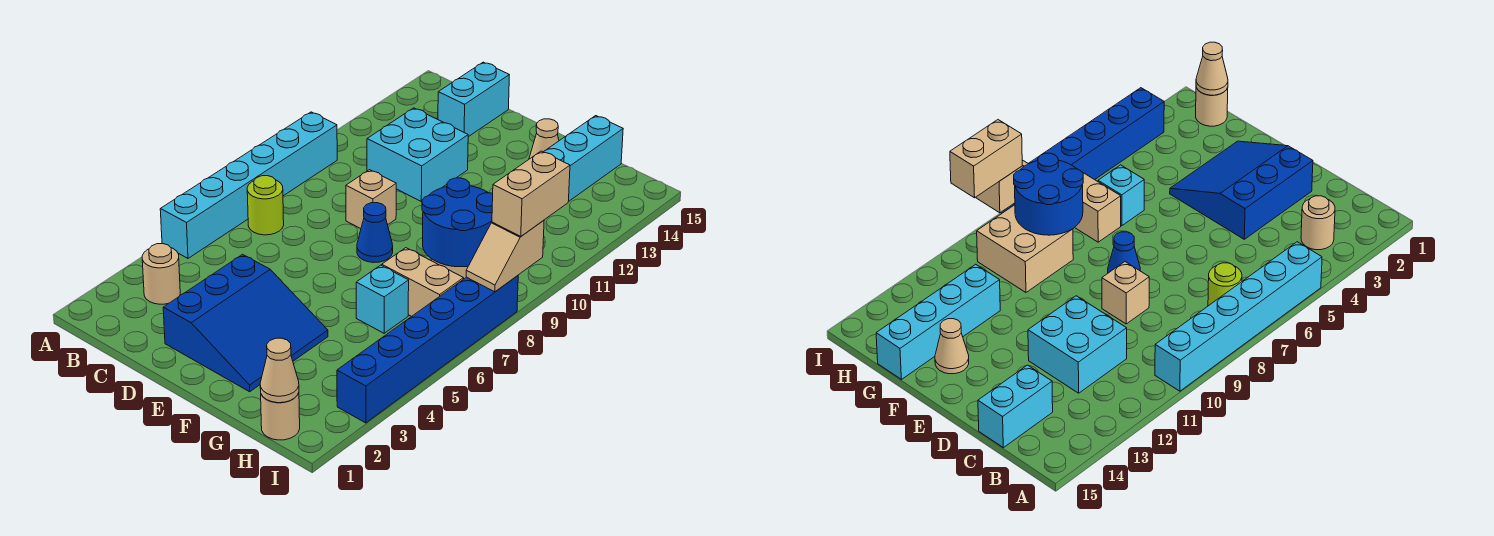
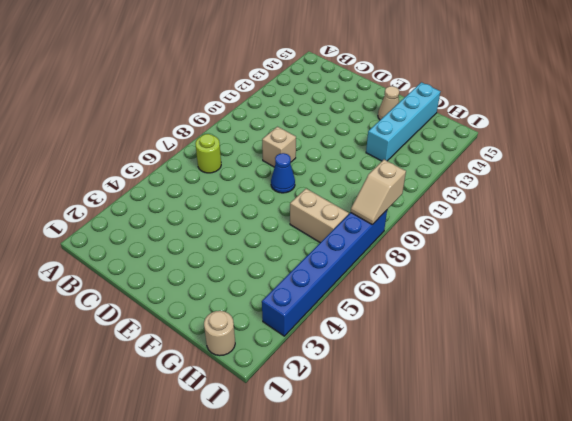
none -> cyan brick A5:A10 level 1
none -> tan round brick B3 level 1
none -> cyan brick C11:D12 level 1

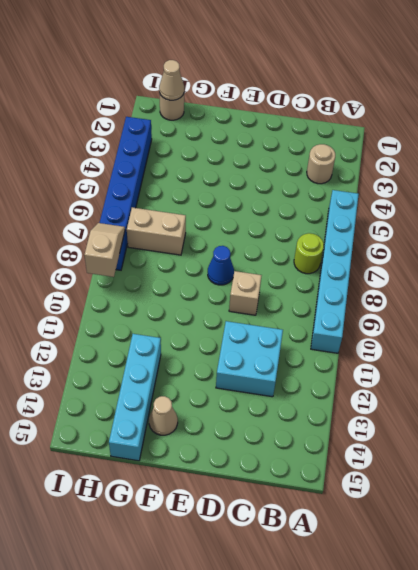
none -> cyan brick C14:C15 level 1
none -> blue slope D2:F4 level 1 top D
none -> cyan brick G6 level 1

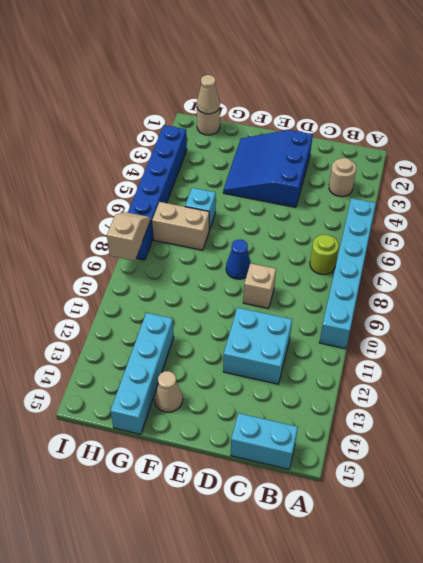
cyan brick B15:C15 level 1 -> cyan brick C14:C15 level 1
none -> tan brick G9:H10 level 1
none -> blue round brick G8:H9 level 2
none -> tan brick I9:I10 level 3

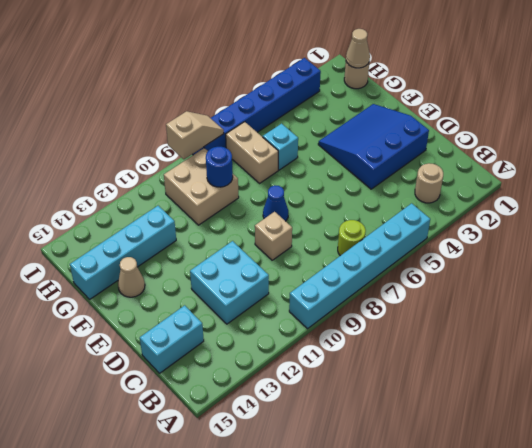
blue round brick G9 level 2 -> blue round brick G8:H9 level 2
none -> tan brick I9:I10 level 3

